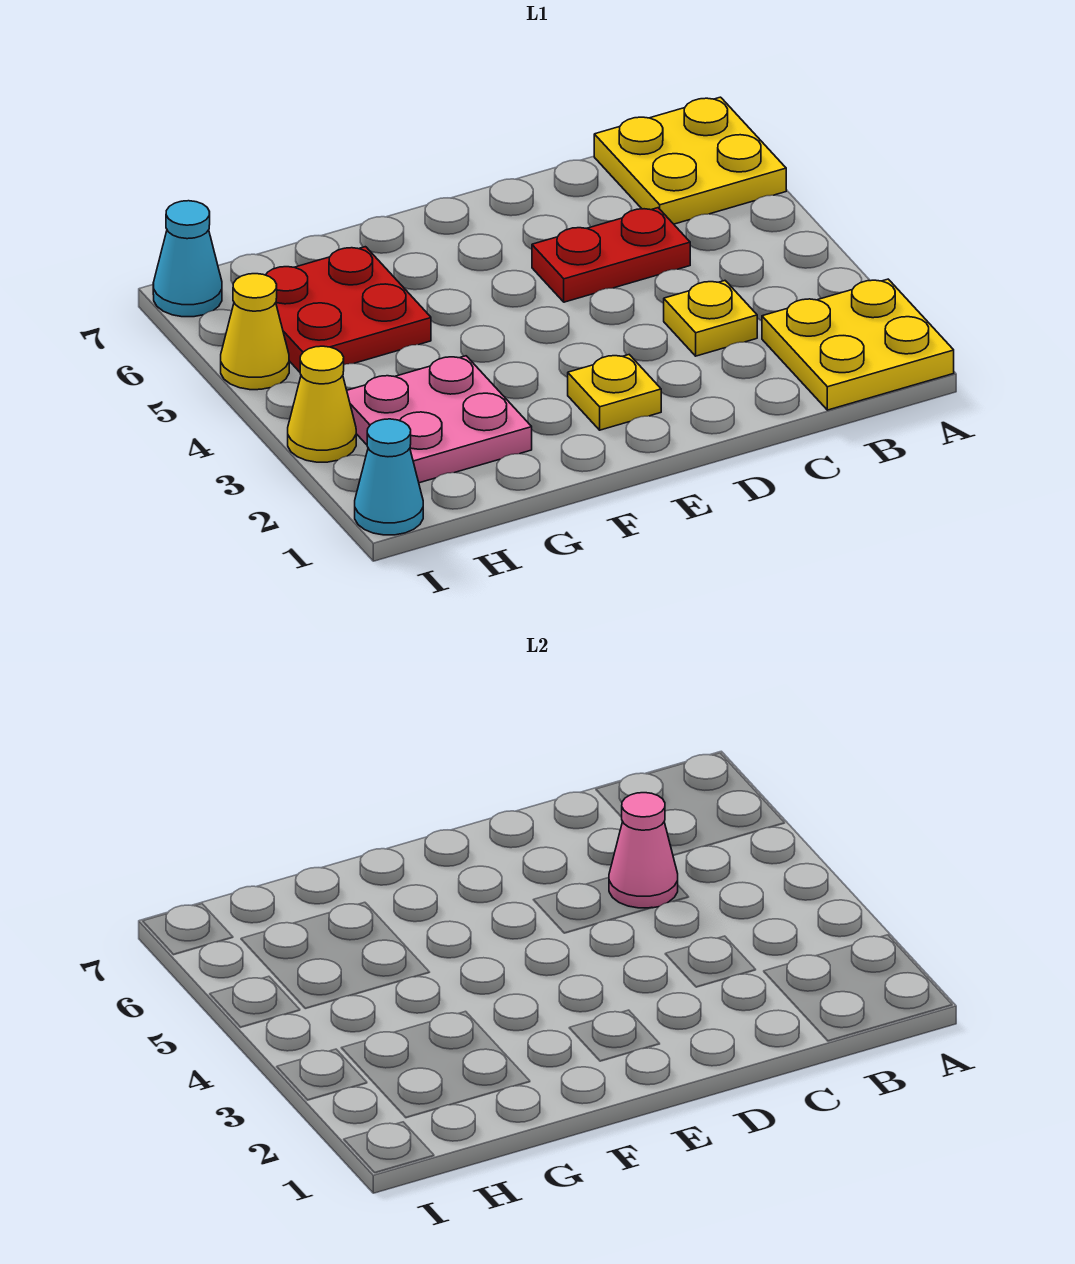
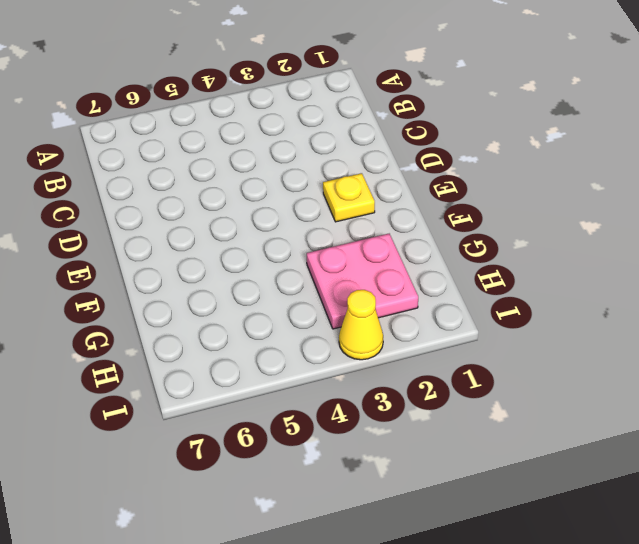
none -> yellow plate A1:B2 level 1
none -> yellow plate A6:B7 level 1
none -> yellow plate C3 level 1

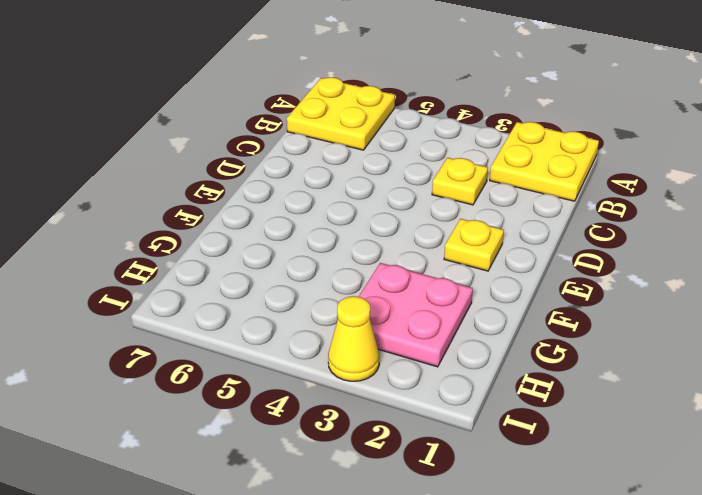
none -> red plate C5:D5 level 1
none -> red plate G5:H6 level 1
none -> cyan cone I1 level 1

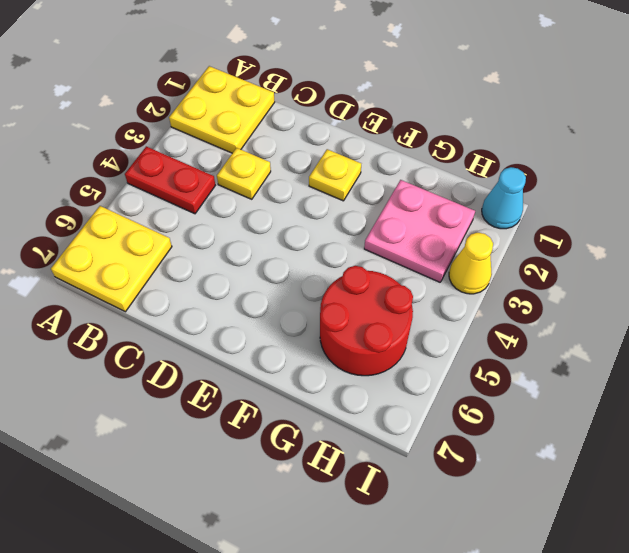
red plate A4:B4 level 1 -> red plate C5:D5 level 1
red round brick G5:H6 level 1 -> red plate G5:H6 level 1
none -> yellow cone I5 level 1
none -> cyan cone I7 level 1
none -> pink cone C5 level 2

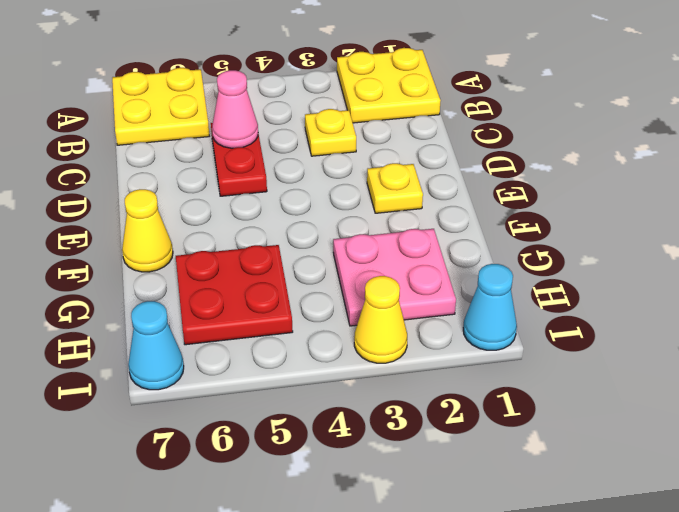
yellow cone F7 level 1 -> yellow cone I5 level 1

